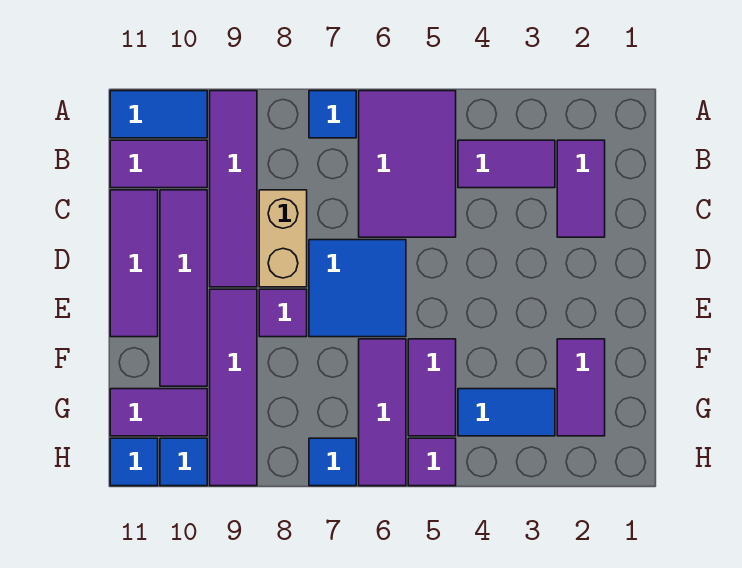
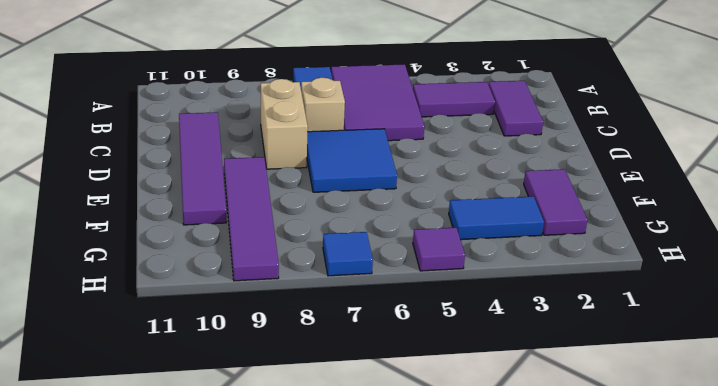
tan brick C7 level 1 -> none
none -> purple tile A9:D9 level 1
none -> blue tile A10:A11 level 1
none -> purple tile B10:B11 level 1

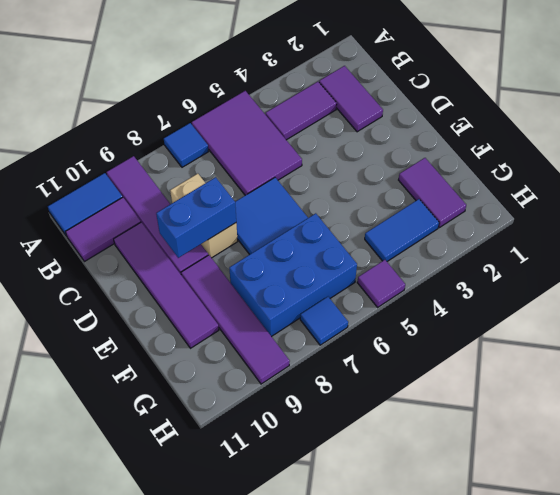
blue brick D8:D9 level 2 -> none
blue brick F6:G8 level 1 -> purple tile F6:H6 level 1
none -> purple tile C11:E11 level 1
none -> purple tile E8 level 1
none -> purple tile F5:G5 level 1

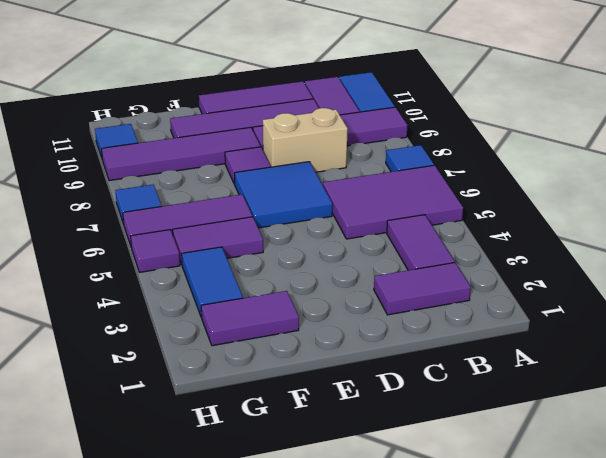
none -> purple tile G10:G11 level 1
none -> blue tile H11 level 1

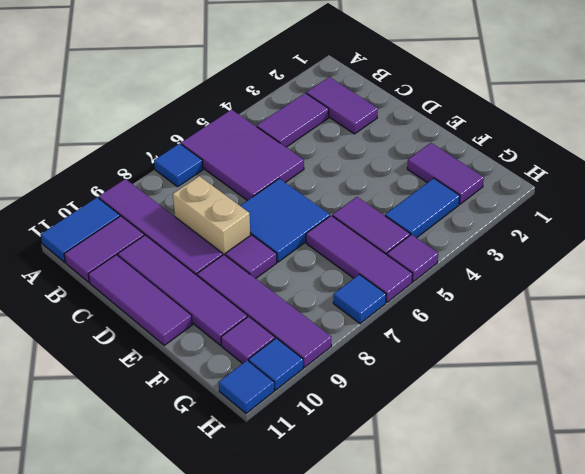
purple tile G10 level 1 -> purple tile G10:G11 level 1

